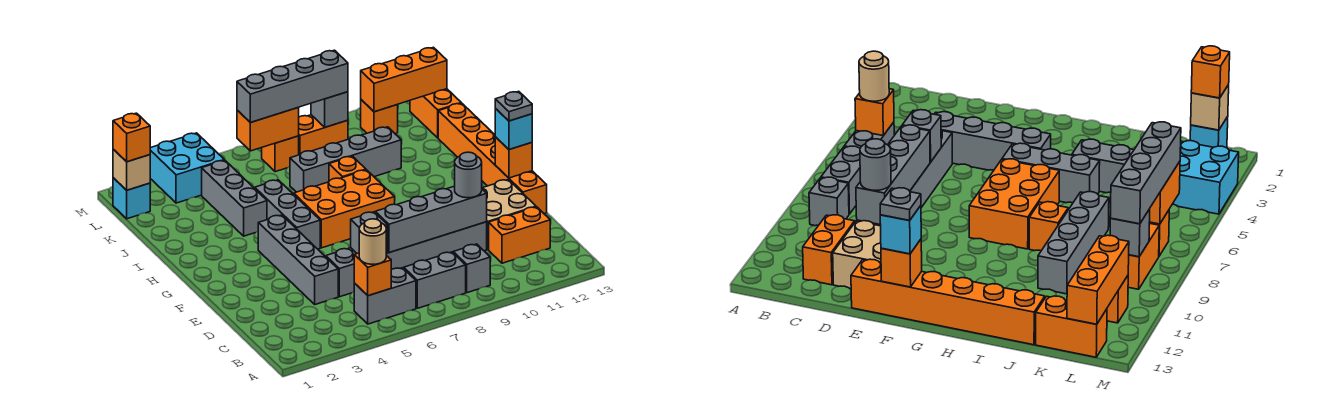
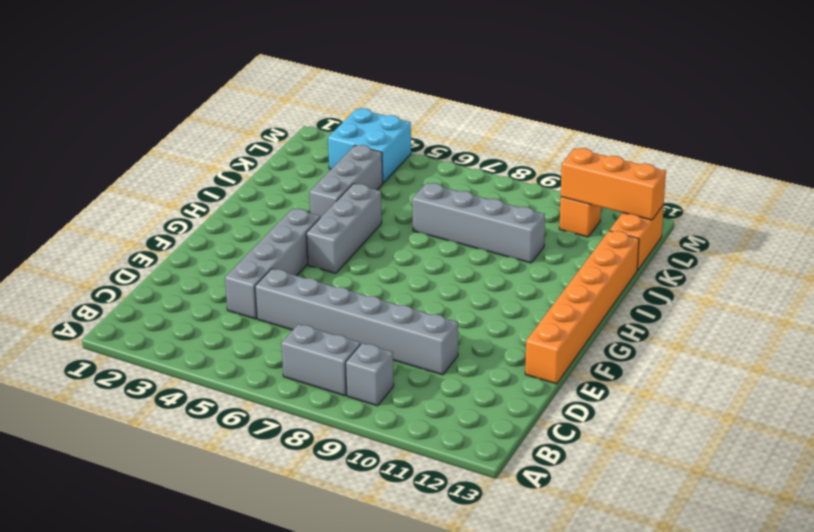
none -> grey brick B5:B6 level 1
none -> orange brick C11:C12 level 1
none -> tan brick D11:E12 level 1
none -> orange brick G6:H8 level 1

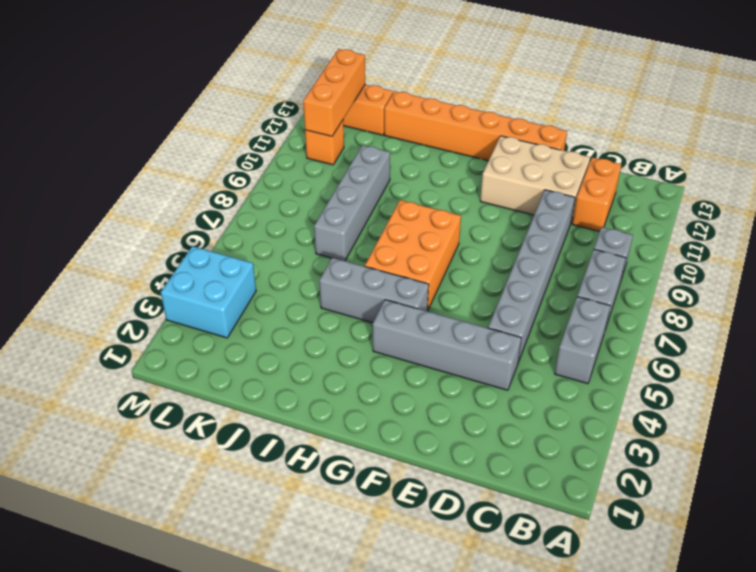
tan brick D11:F12 level 1 -> tan brick D11:E12 level 1
none -> grey brick I4:K4 level 1
none -> orange brick I8 level 1
none -> cyan brick L1 level 1
none -> orange brick L7 level 1

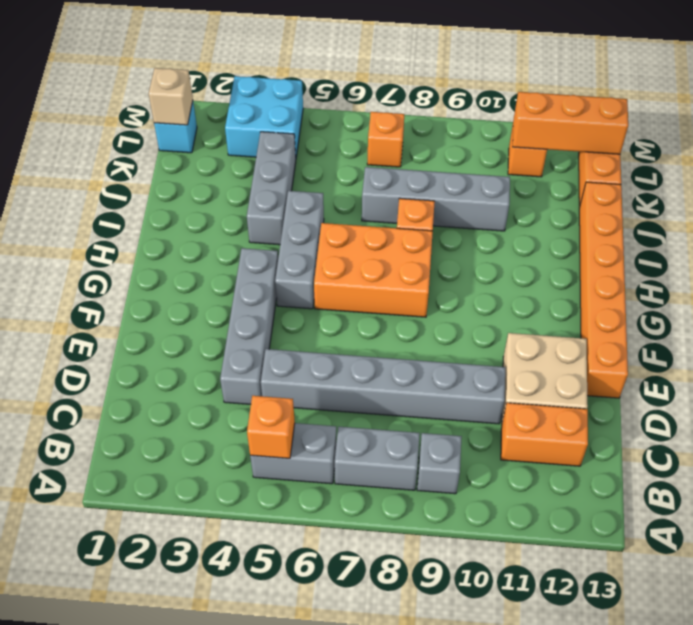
none -> orange brick L8:L9 level 1
none -> grey brick D6 level 2
none -> grey brick D7:D10 level 2
none -> orange brick F13 level 2

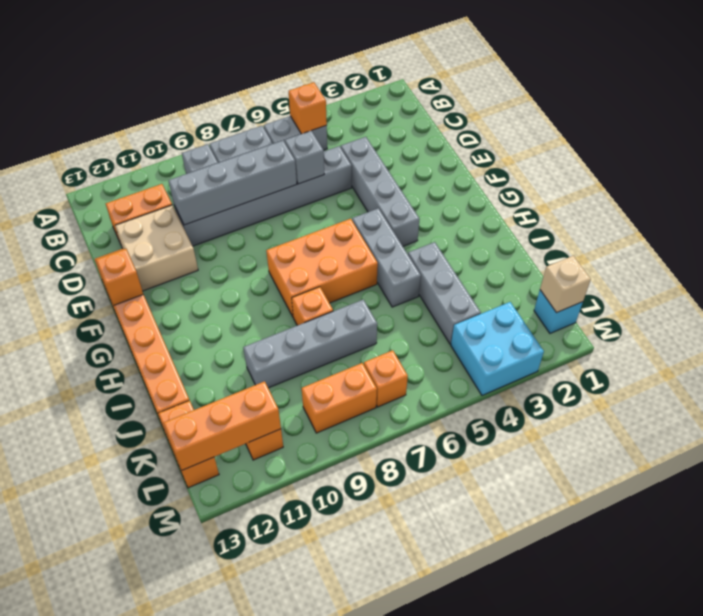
none -> orange brick L6:L7 level 2
none -> grey brick L9 level 2
none -> tan round brick B5 level 3
none -> grey round brick D10 level 3

